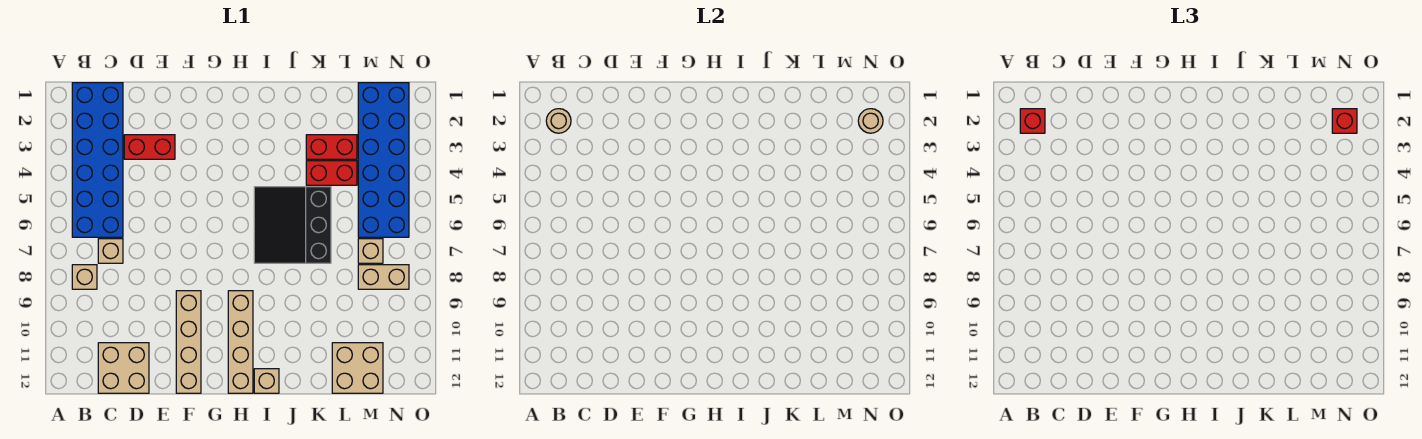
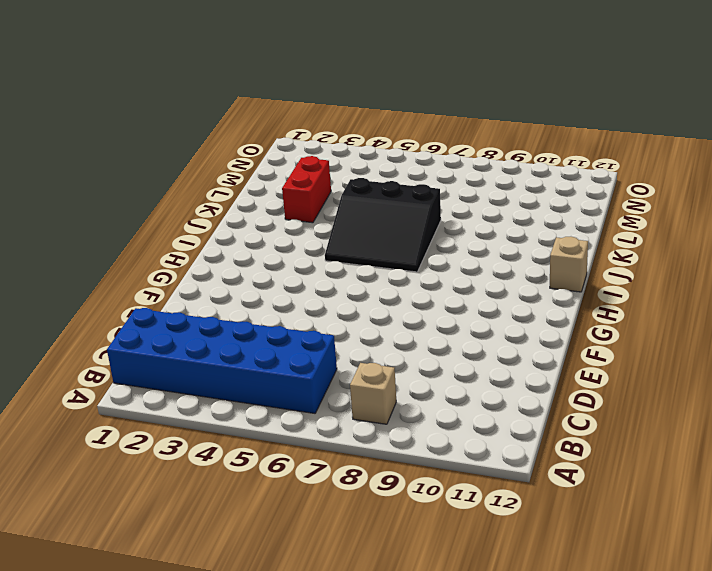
none -> tan brick C7 level 1
none -> tan brick C11:D12 level 1
none -> red brick D3:E3 level 1

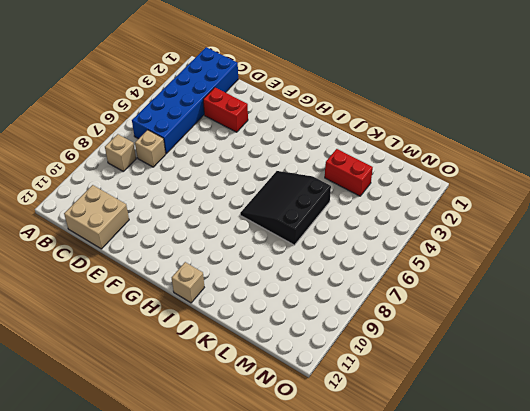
none -> tan brick F9:F12 level 1
none -> tan brick H9:H12 level 1
none -> red brick K4:L4 level 1

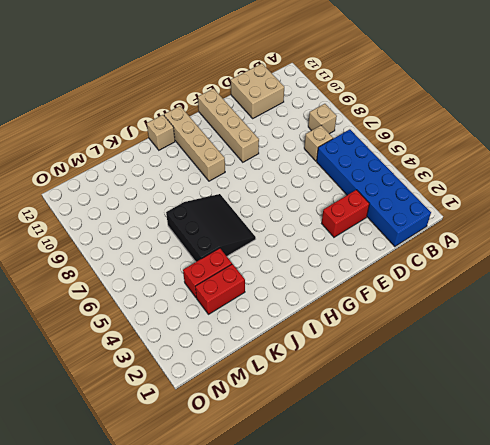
none -> tan brick L11:M12 level 1
none -> blue brick M1:N6 level 1
none -> tan brick M7 level 1

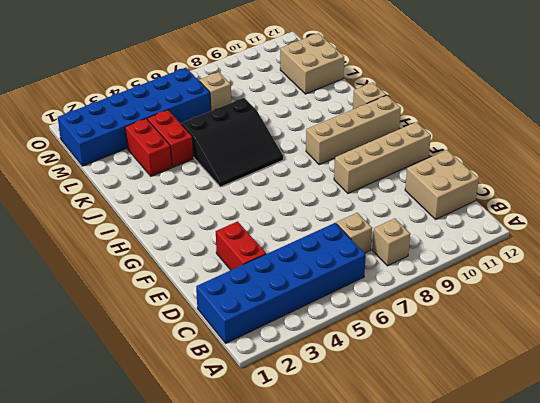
none -> tan brick M8:N8 level 1
none -> tan round brick B2 level 2
none -> tan round brick N2 level 2

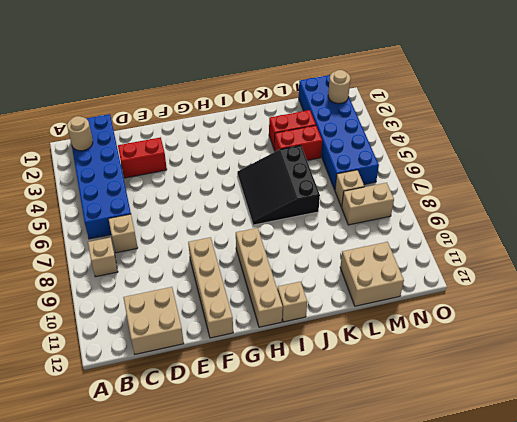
none -> red brick B2 level 3
none -> red brick N2 level 3

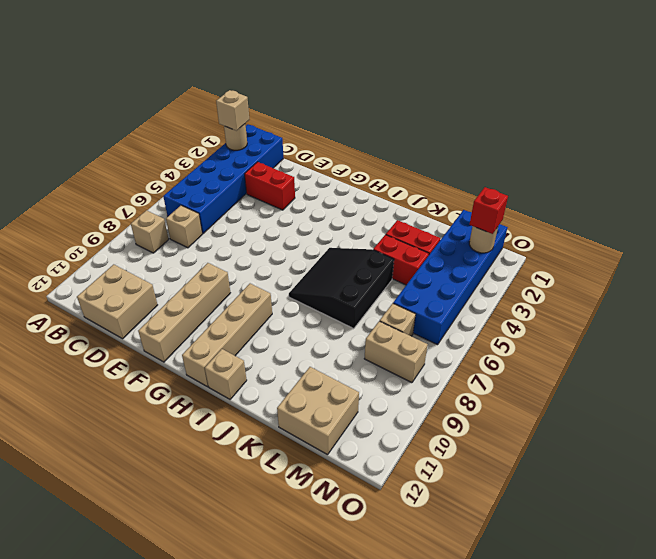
tan brick B2 level 3 -> red brick B2 level 3

